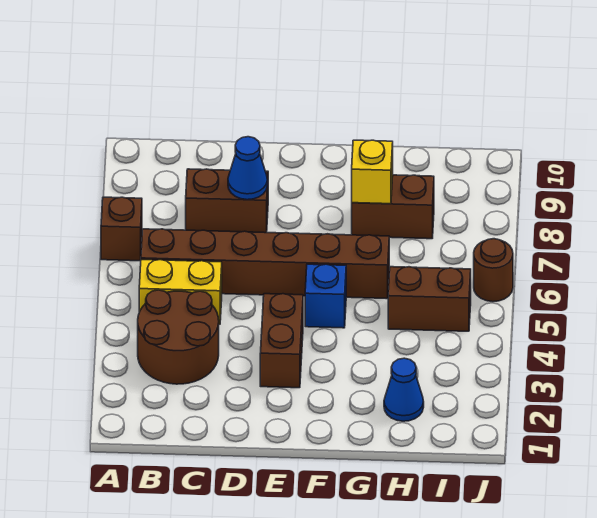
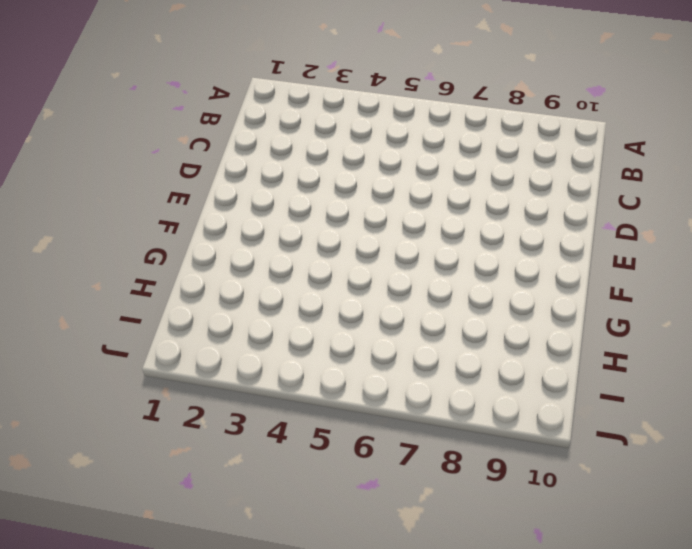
none -> brown brick A7 level 1
none -> brown round brick B3:C4 level 1
none -> yellow brick B5:C5 level 1

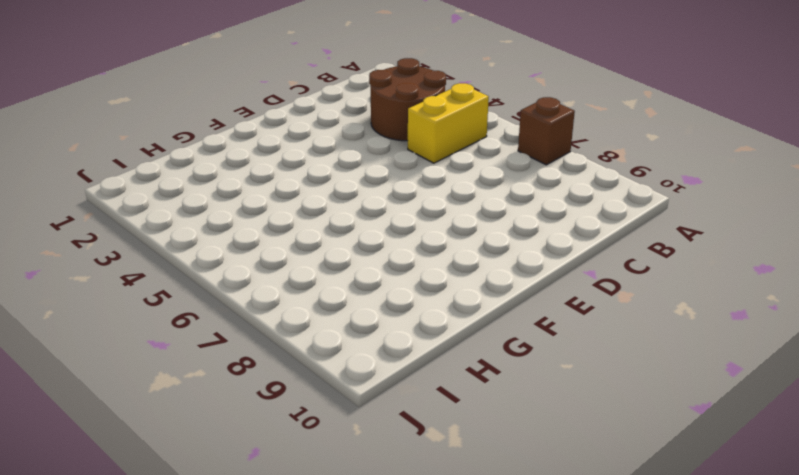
none -> brown brick B6:G6 level 1
none -> brown brick C8:D8 level 1
none -> brown brick E3:E4 level 1

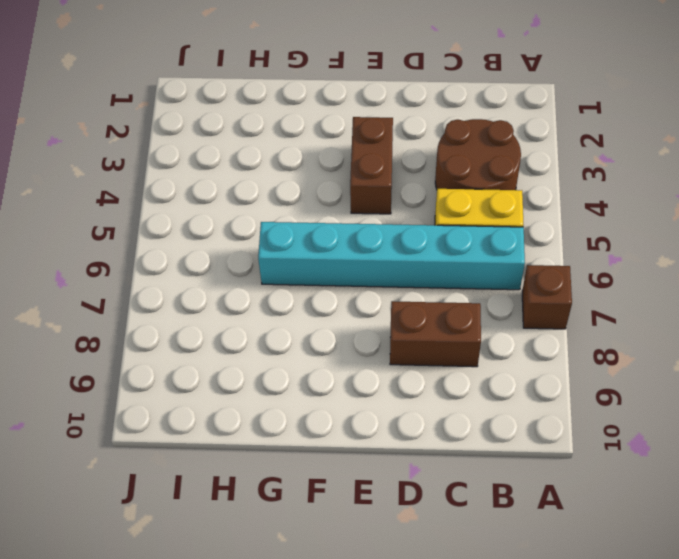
cyan brick B6:G6 level 1 -> brown brick B6:G6 level 1
none -> blue brick F5 level 1
none -> brown brick G8:H8 level 1
none -> blue cone H2 level 1

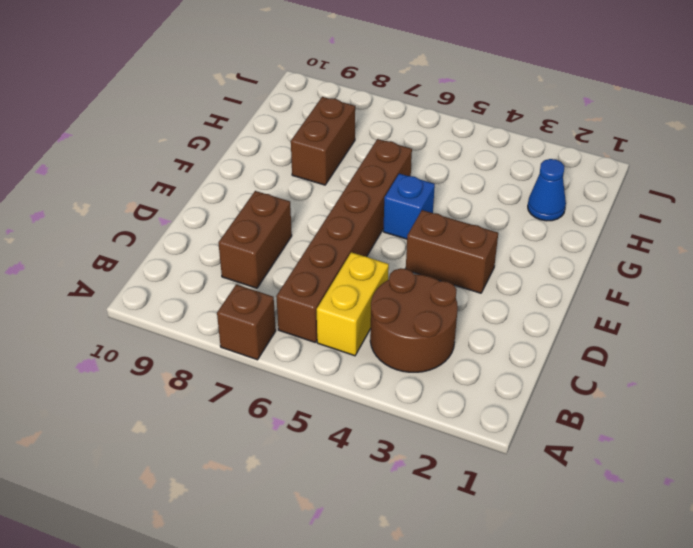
none -> brown brick H5:I5 level 1
none -> brown round brick J6 level 1
none -> blue cone D8 level 2

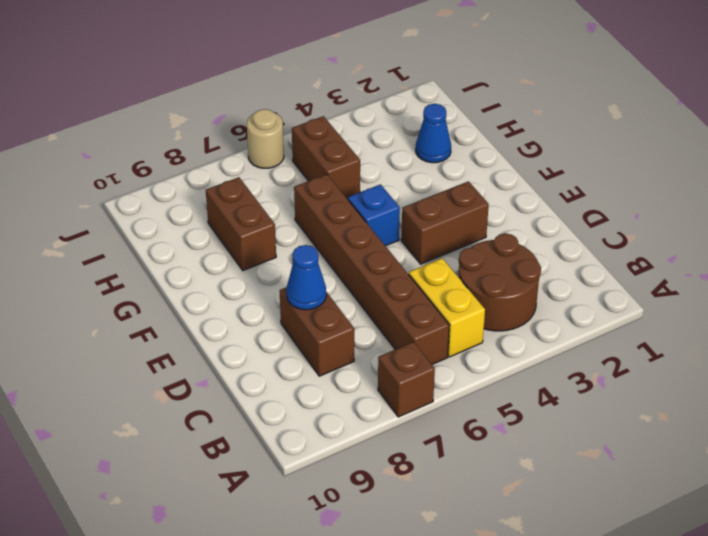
tan round brick J6 level 1 -> brown round brick J6 level 1
none -> yellow brick G8 level 2

